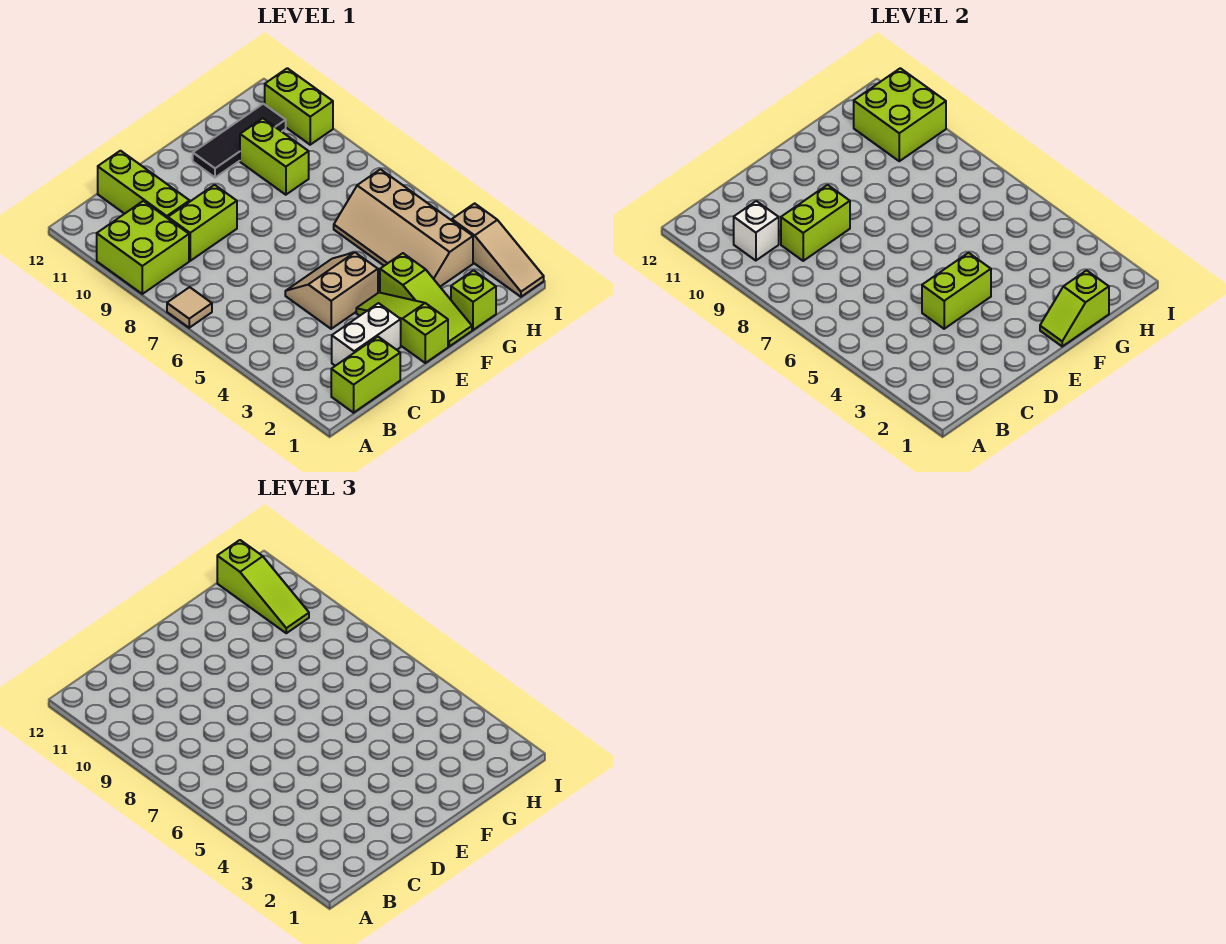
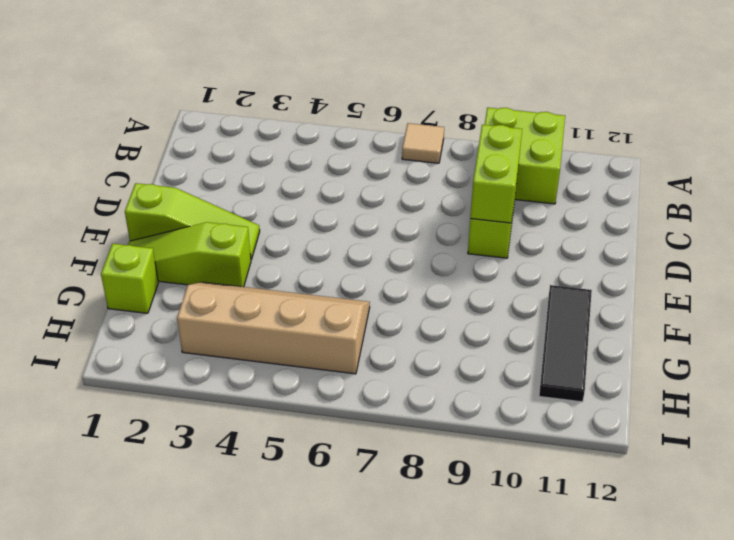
none -> lime brick B1:C1 level 1
none -> white brick C2:D2 level 1
none -> lime brick C10:C12 level 1

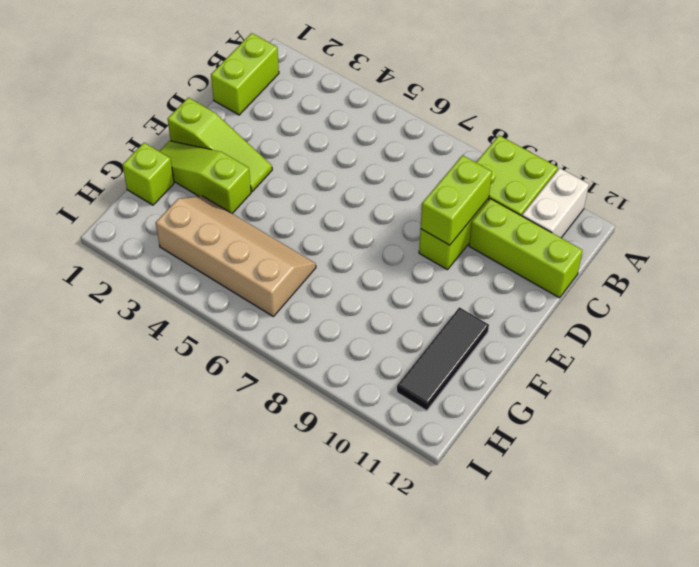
white brick A11:B11 level 1 -> white brick C2:D2 level 1
none -> tan tile A7 level 1
none -> tan slope D4:E5 level 1 top 4
none -> lime brick G9:G10 level 1

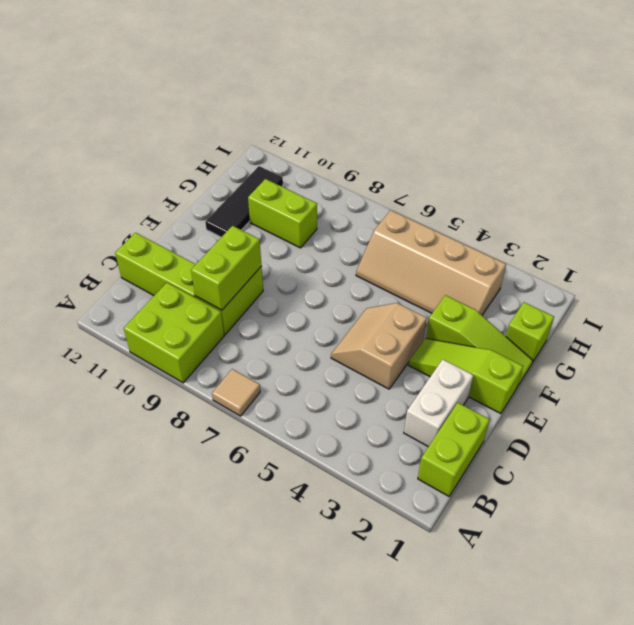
none -> tan slope I1:I3 level 1 top 3
none -> lime brick I10:I11 level 1
none -> white brick B10 level 2

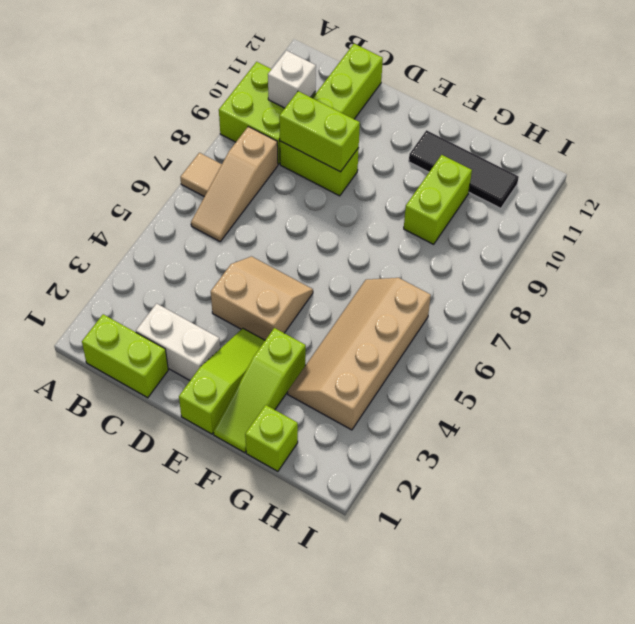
tan slope B6:B8 level 1 top 8 -> tan slope I1:I3 level 1 top 3
none -> lime brick I10:I11 level 1
none -> lime brick D4:E4 level 2
none -> lime slope F1:G1 level 2 top G

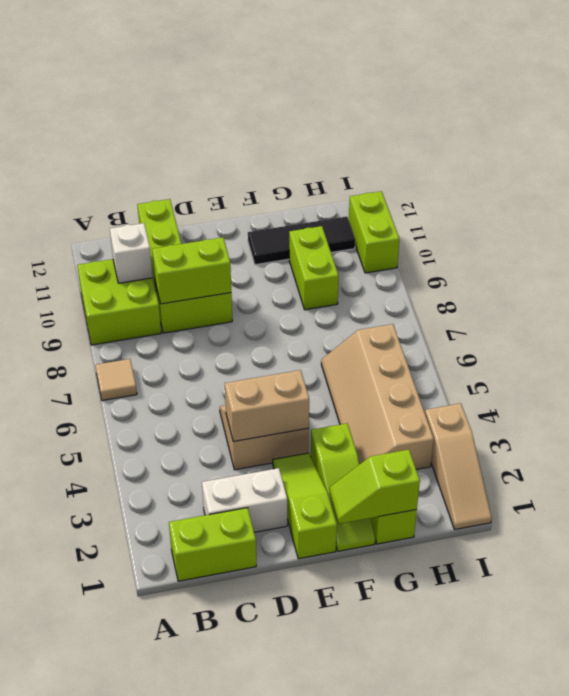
tan brick D4:E4 level 2 -> lime brick D4:E4 level 2
none -> lime brick H10:I11 level 2
none -> lime slope H10:H12 level 3 top 12

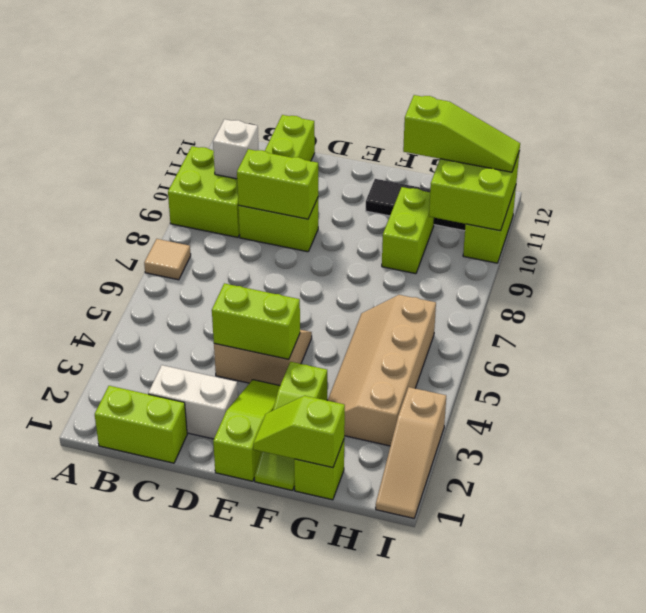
lime slope G11:I11 level 3 top G -> lime slope H10:H12 level 3 top 12

